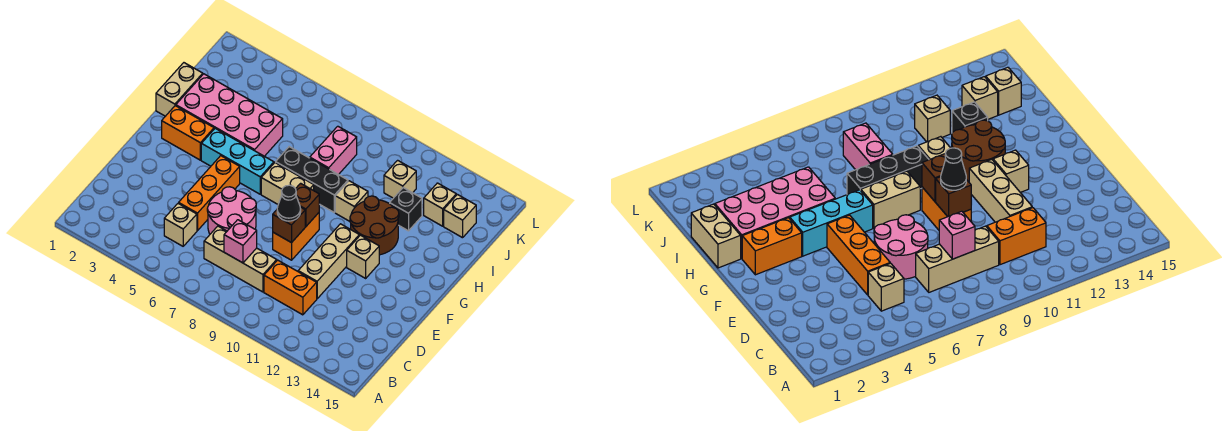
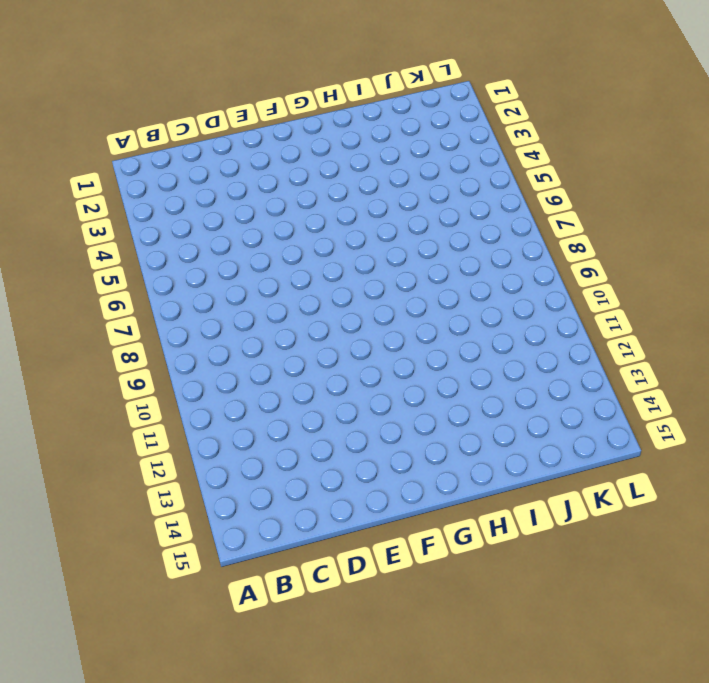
none -> tan brick C5 level 1
none -> tan brick C7:C9 level 1
none -> orange brick C10:C11 level 1

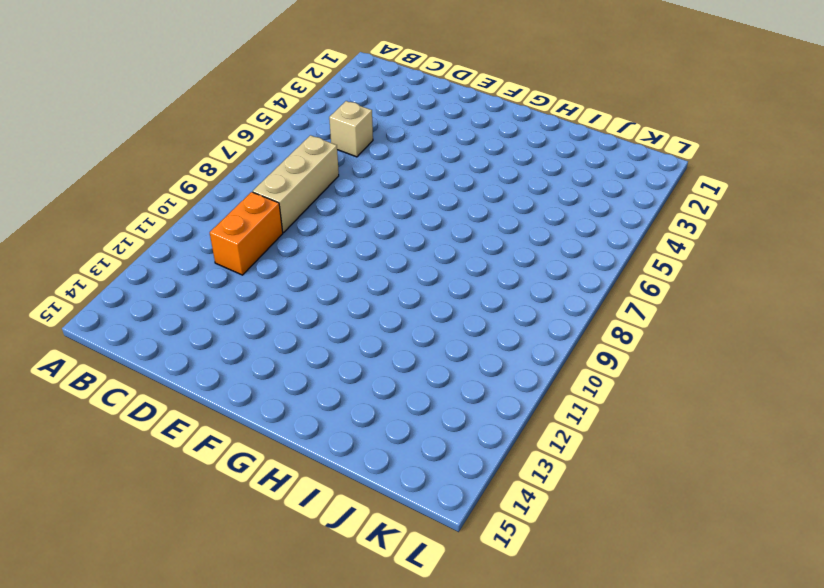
none -> orange brick D5:F5 level 1
none -> pink round brick D6:E7 level 1
none -> tan brick D11:F11 level 1

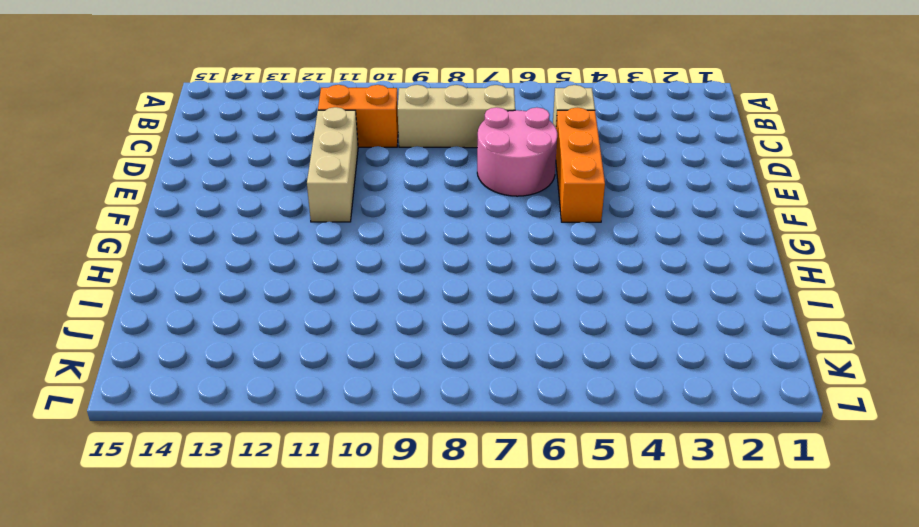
none -> orange brick E9:F9 level 1
none -> tan brick F12 level 1
none -> orange brick G2:G3 level 1

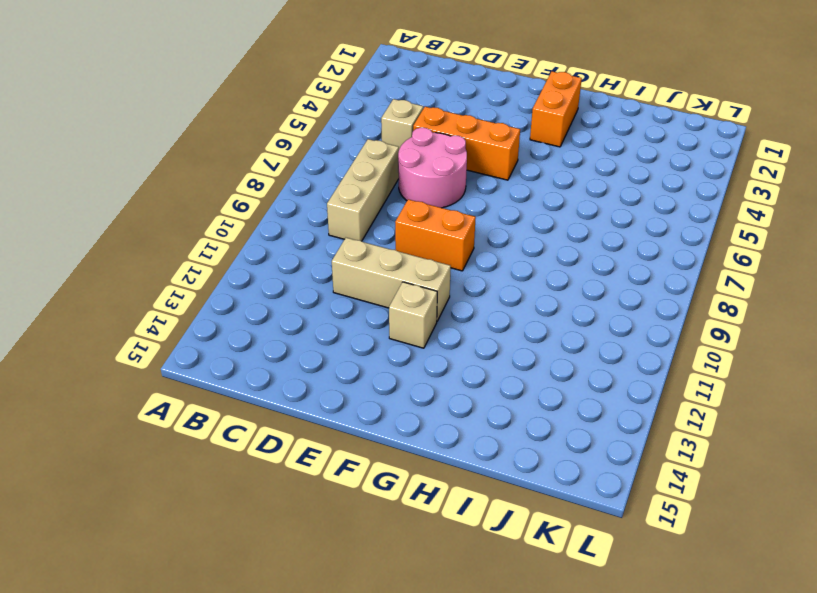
none -> orange brick C10:C11 level 1
none -> cyan brick G4:G6 level 1
none -> tan brick G7:G8 level 1

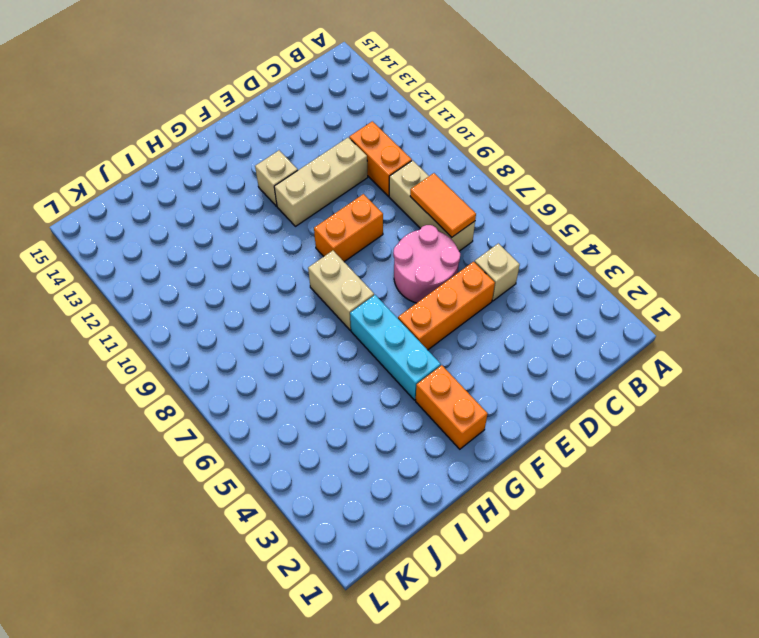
orange tile C7:C8 level 2 -> pink brick C8 level 2
none -> brown round brick G11:H12 level 1
none -> tan brick H1:I1 level 1
none -> pink brick H2:I5 level 1

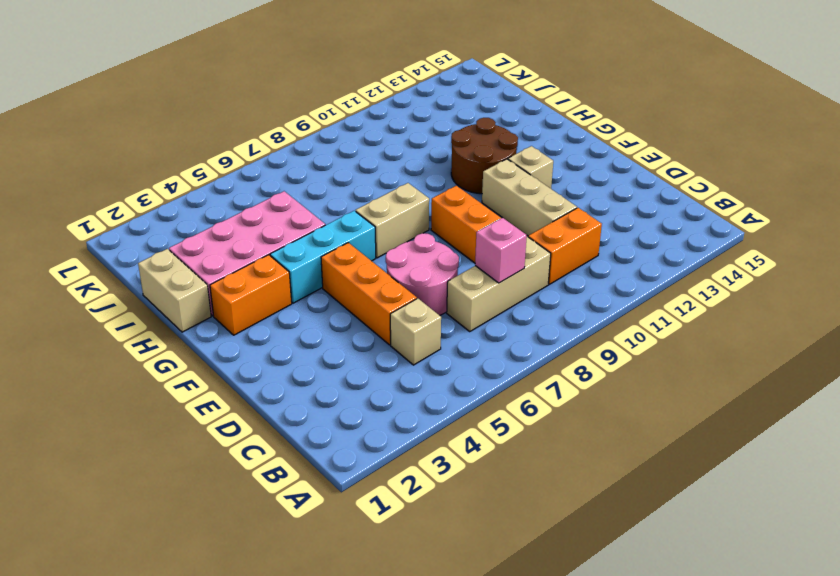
none -> black brick H7:H9 level 1
none -> tan brick H10 level 1
none -> pink brick I8:J8 level 1

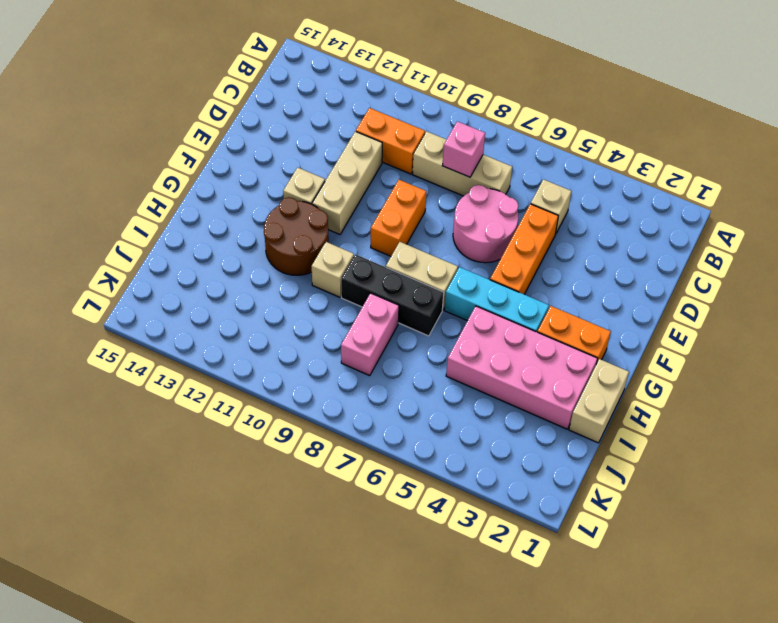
none -> black brick I12 level 1
none -> tan brick J11 level 1
none -> tan brick J13 level 1

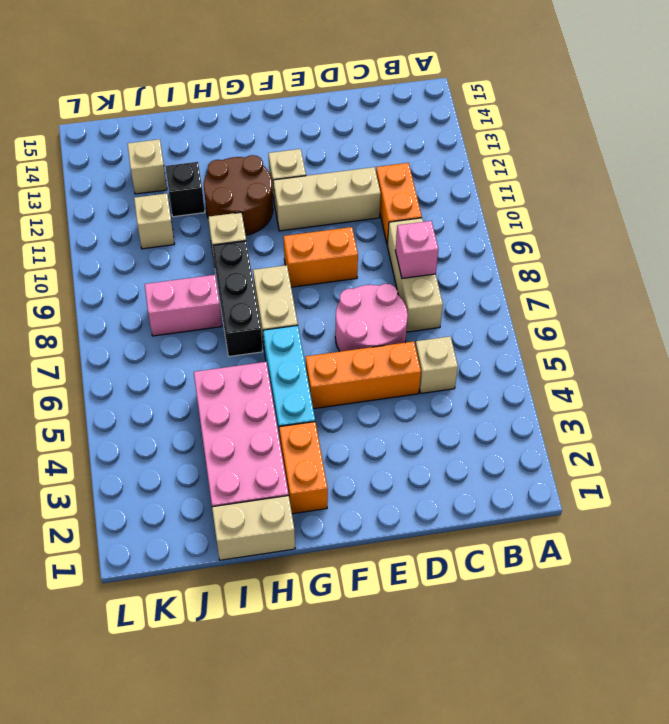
none -> tan brick J14 level 1
none -> brown brick E9 level 2
none -> brown brick F9 level 2

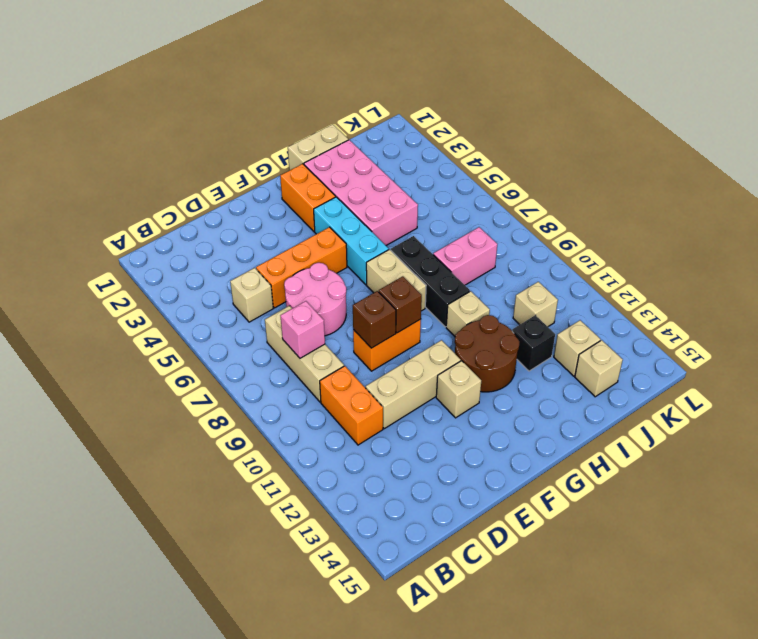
none -> black cone E9 level 3

